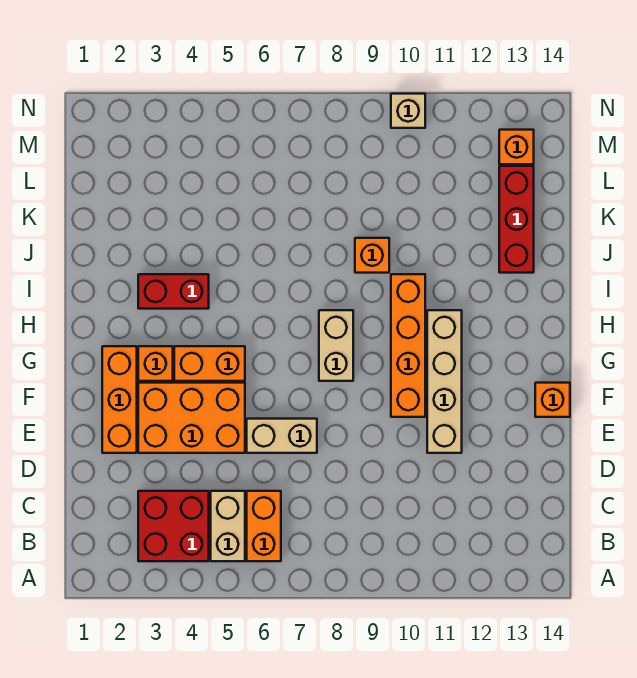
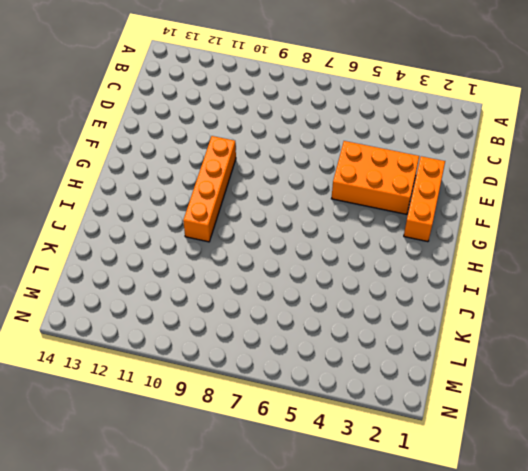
none -> red brick B3:C4 level 1
none -> tan brick B5:C5 level 1
none -> orange brick B6:C6 level 1

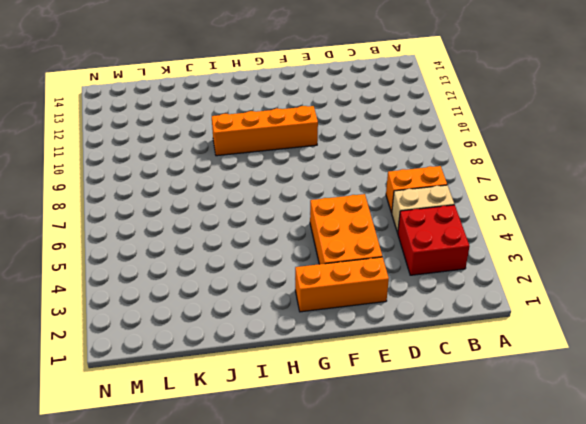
none -> tan brick E6:E7 level 1
none -> tan brick E11:H11 level 1
none -> orange brick F14 level 1

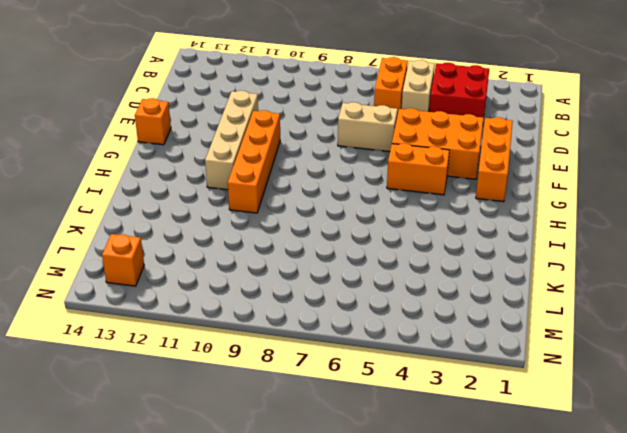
none -> orange brick G3 level 1
none -> tan brick G8:H8 level 1
none -> red brick I3:I4 level 1

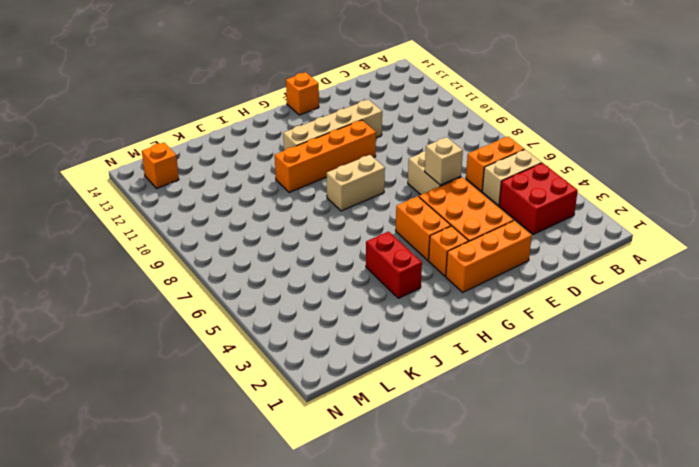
tan brick E6 level 2 -> tan brick N10 level 1
none -> orange brick J9 level 1
none -> red brick J13:L13 level 1

